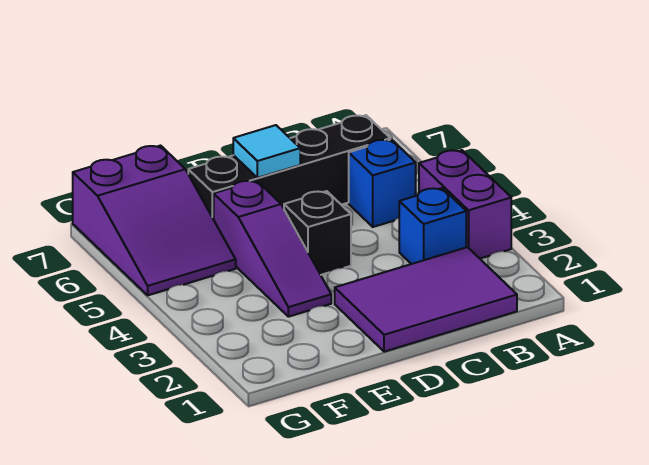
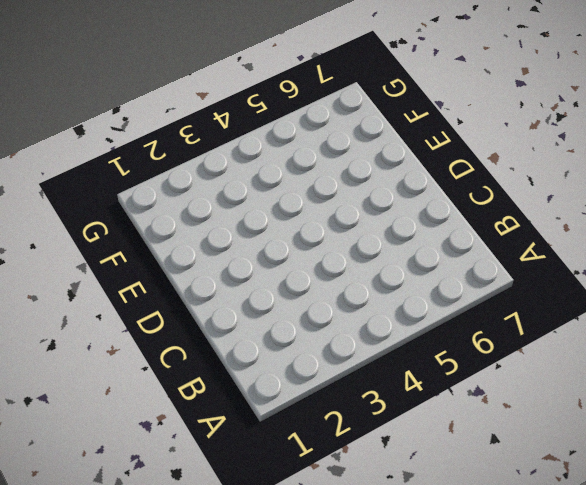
none -> purple brick A3:A4 level 1
none -> purple tile B1:D2 level 1

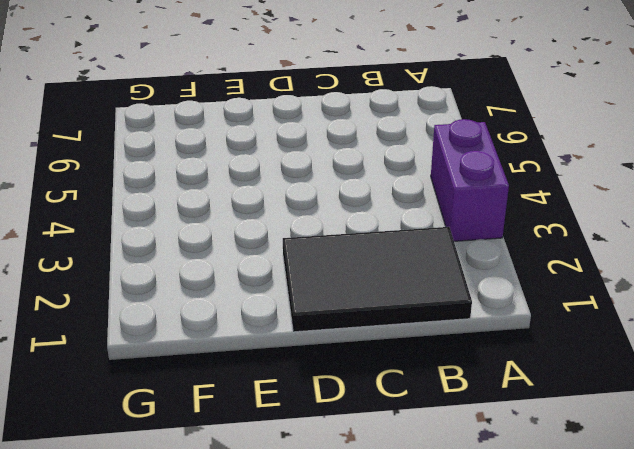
black tile B1:D2 level 1 -> purple tile B1:D2 level 1
none -> blue brick B3 level 1
none -> blue brick B5 level 1

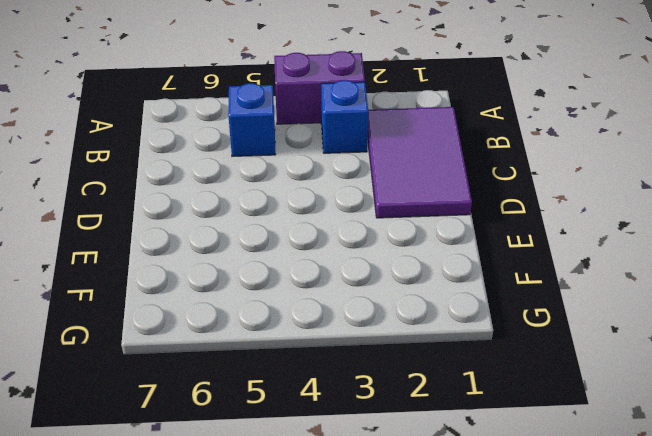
none -> black brick B6:E6 level 1
none -> black brick D4 level 1

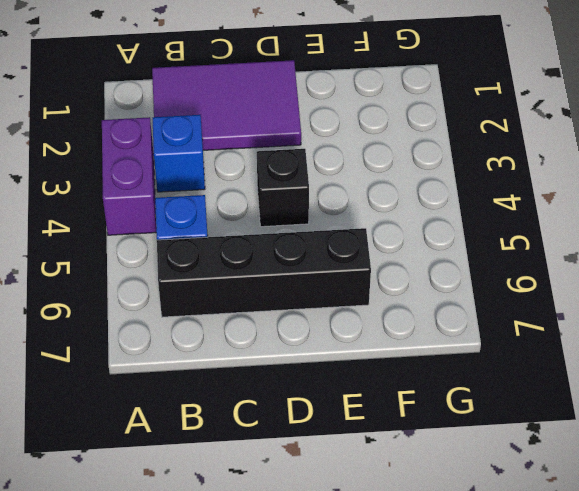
none -> purple slope E3:E5 level 1 top 5
none -> purple slope F5:G7 level 1 top 7

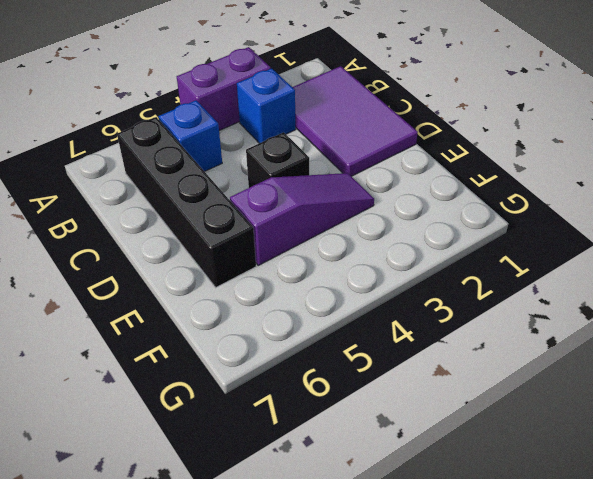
none -> purple slope F5:G7 level 1 top 7
none -> cyan tile D6 level 2

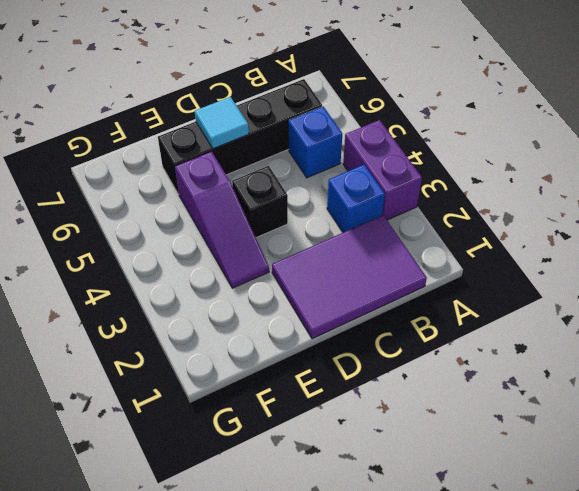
none -> purple slope F5:G7 level 1 top 7

